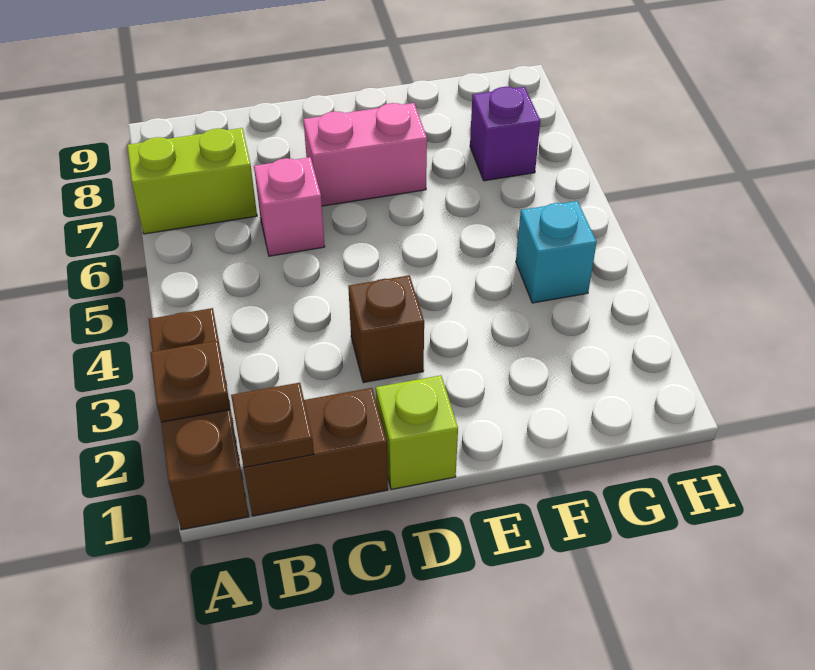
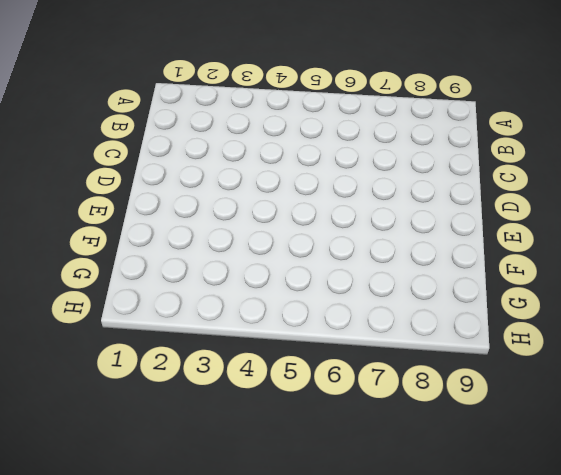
none -> brown brick A1:A3 level 1
none -> lime brick A7:B7 level 1

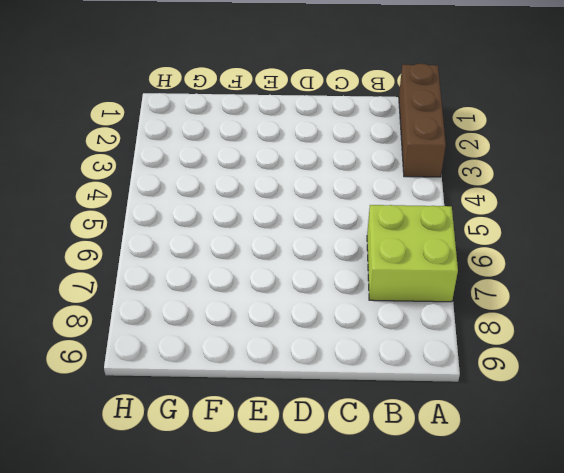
lime brick A6:B7 level 1 -> lime brick A7:B7 level 1
none -> brown brick B1:C1 level 1
none -> pink brick C6 level 1

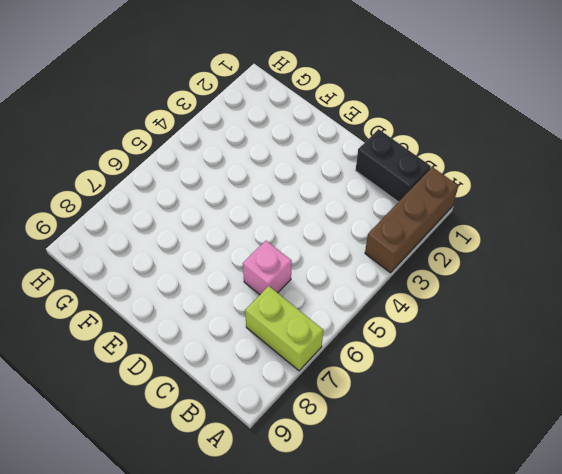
black brick B1:C1 level 1 -> brown brick B1:C1 level 1
none -> lime brick D1 level 1
none -> brown brick D3 level 1

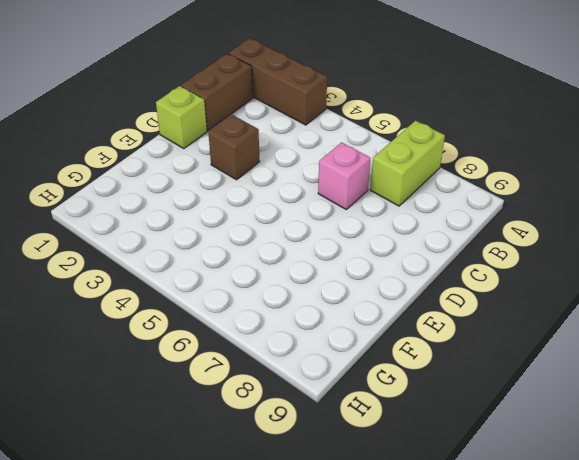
none -> pink brick D7:E7 level 1
none -> cyan brick G4 level 1

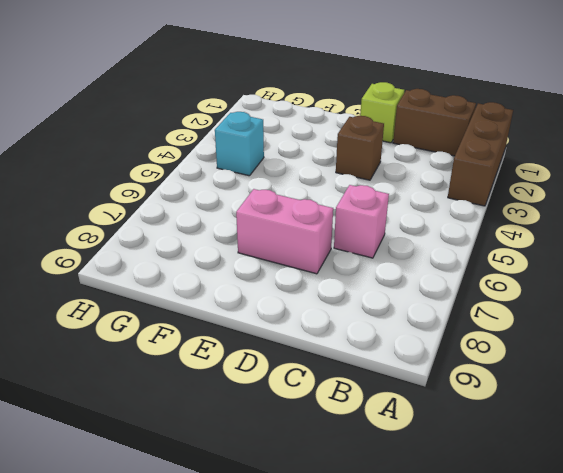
none -> lime brick A7:B7 level 1
none -> purple brick G7 level 1

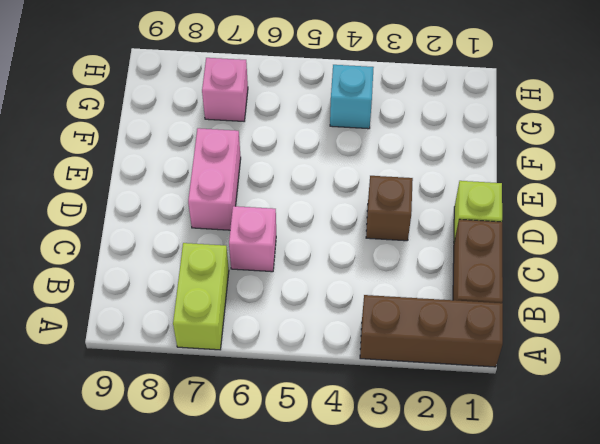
pink brick G7 level 1 -> purple brick G7 level 1
none -> brown plate A2 level 2
none -> brown plate B1 level 2

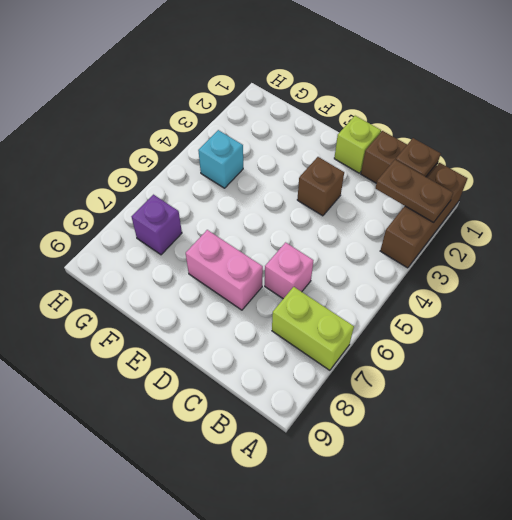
brown plate A2:B2 level 2 -> brown plate A2 level 2

